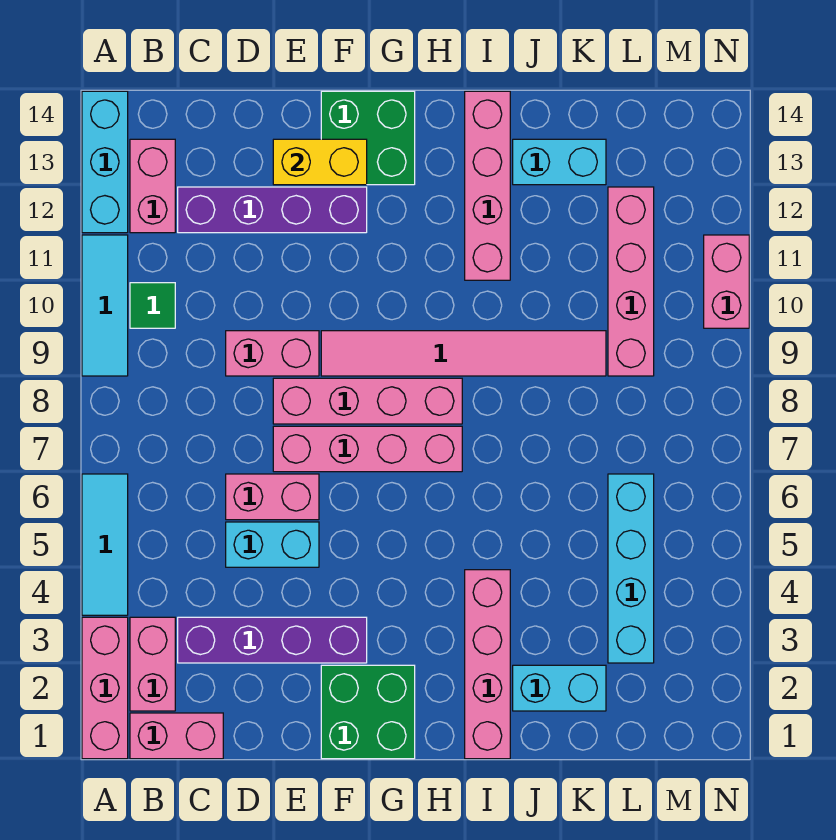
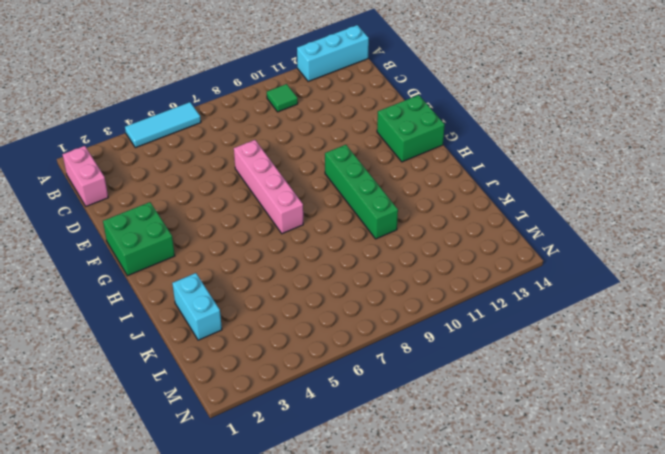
green brick G10:J10 level 1 -> none
none -> pink brick A1:A3 level 1
none -> cyan tile A9:A11 level 1
none -> pink brick B2:B3 level 1

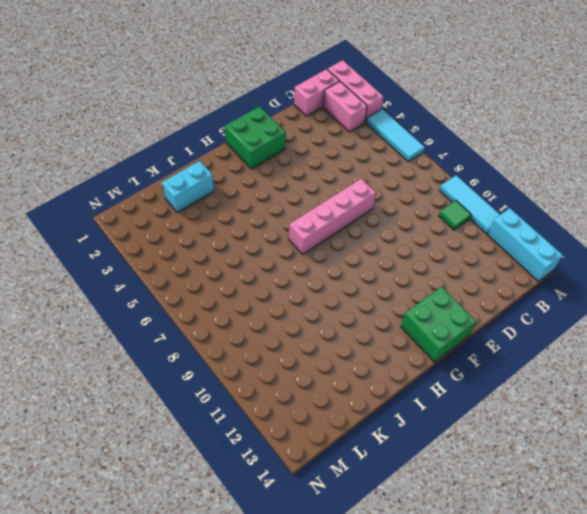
none -> pink brick B12:B13 level 1
none -> purple brick C3:F3 level 1
none -> purple brick C12:F12 level 1

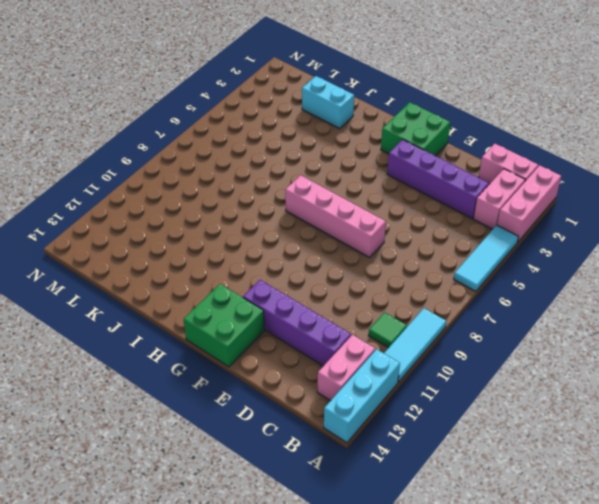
none -> cyan brick D5:E5 level 1
none -> pink brick D6:E6 level 1
none -> pink brick D9:E9 level 1

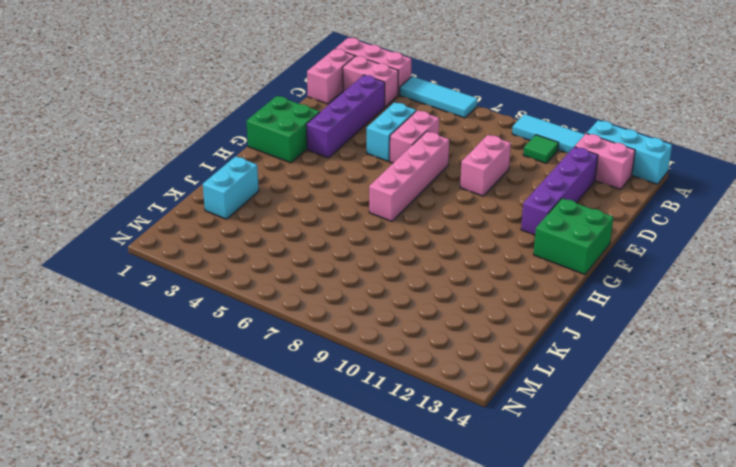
none -> pink brick E8:H8 level 1
none -> pink tile F9:K9 level 1
none -> pink brick I1:I4 level 1

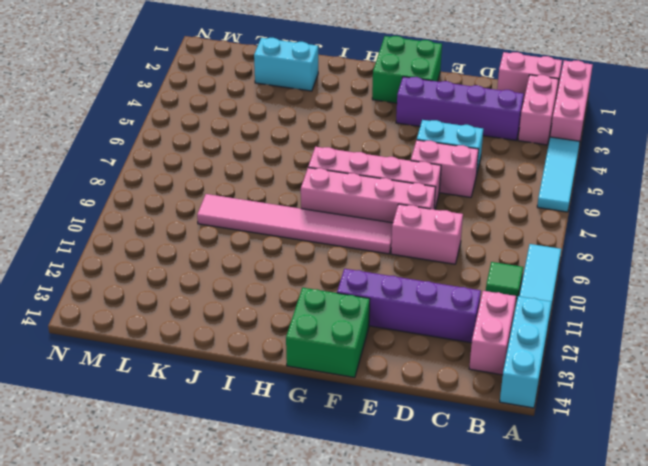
none -> pink brick I1:I4 level 1
none -> pink brick I11:I14 level 1
none -> cyan brick J13:K13 level 1

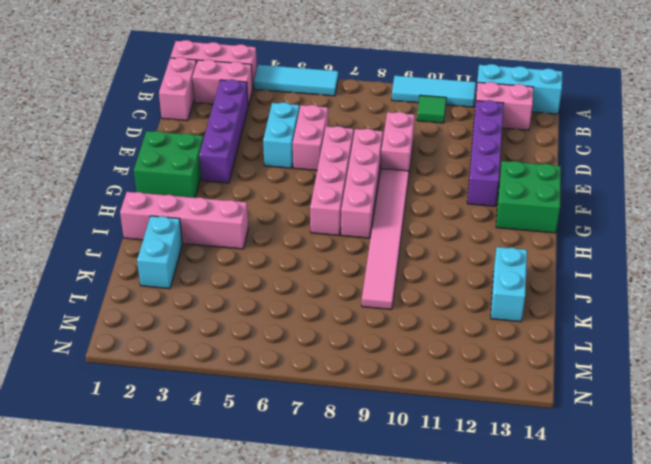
none -> pink brick I11:I14 level 1
none -> cyan brick L3:L6 level 1
none -> pink brick L9:L12 level 1

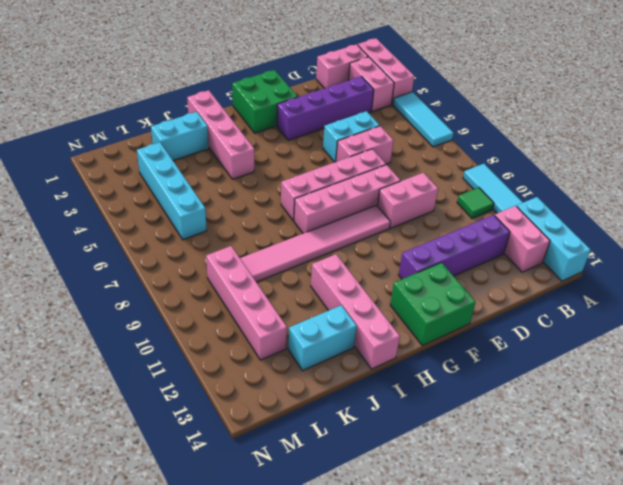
none -> pink brick N10:N11 level 1
none -> yellow brick E13:F13 level 2

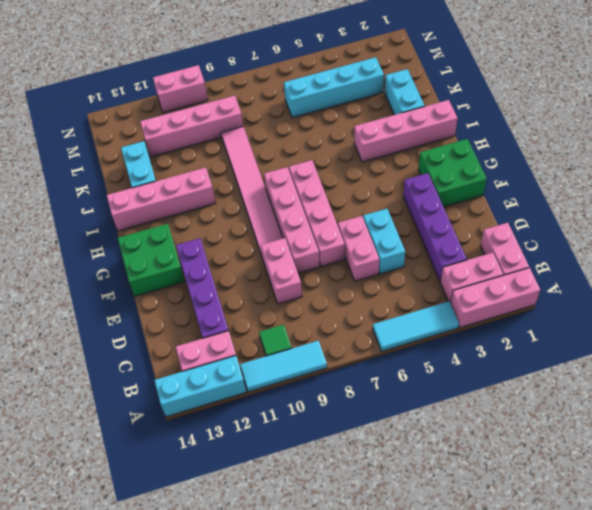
none -> yellow brick E13:F13 level 2

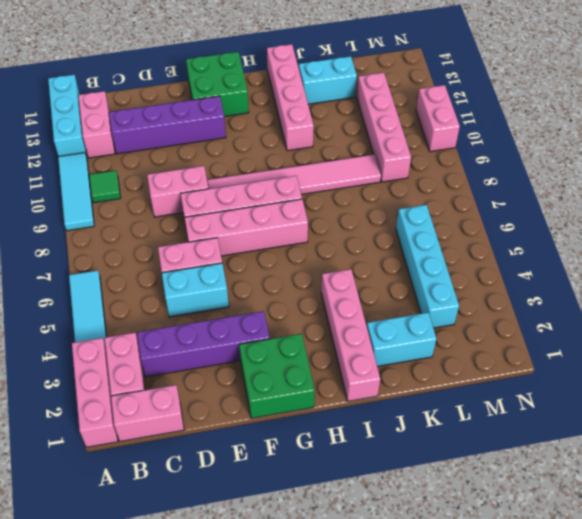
none -> yellow brick E13:F13 level 2

